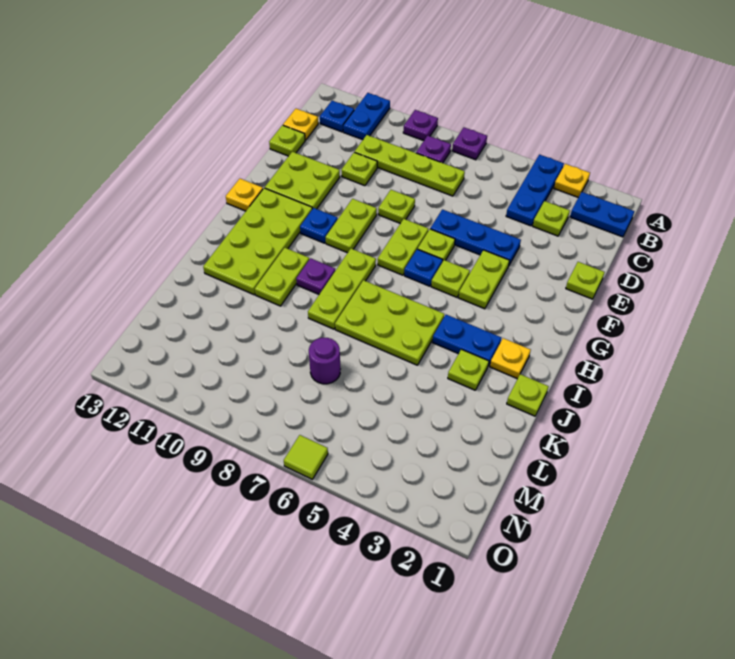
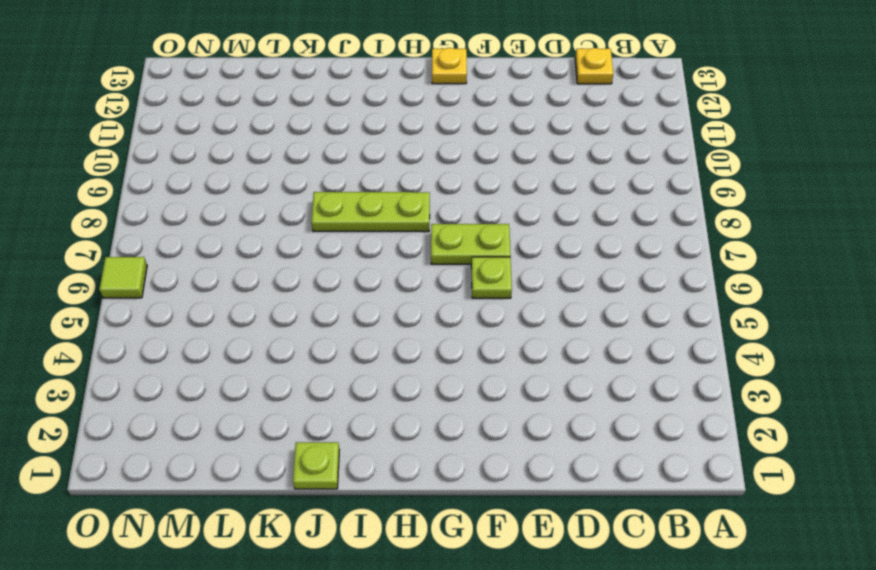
none -> yellow plate A3 level 1
none -> blue plate A4:C4 level 1
none -> purple plate A7 level 1
none -> purple plate A9 level 1

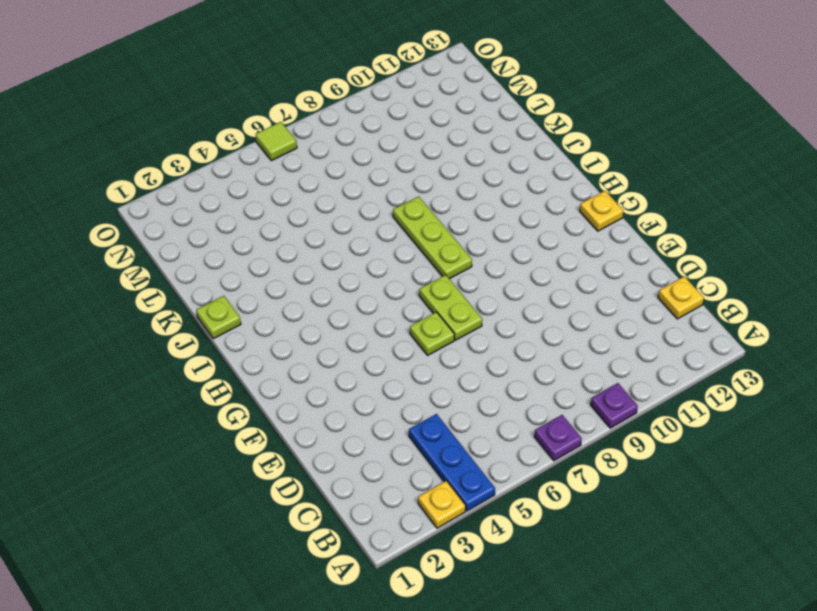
none -> blue plate A11:B11 level 1
none -> blue plate B1:B2 level 1
none -> purple plate B8 level 1
none -> blue plate B12 level 1

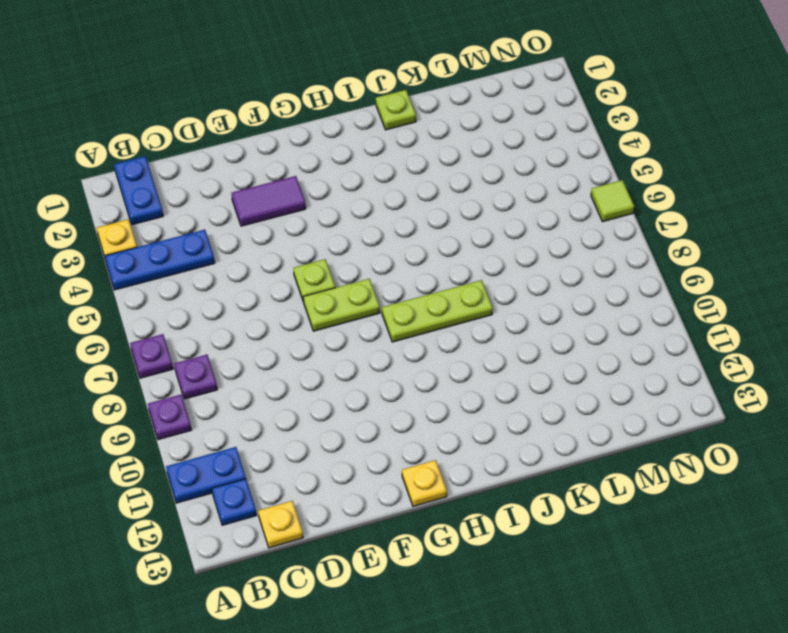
purple tile E3:F3 level 1 -> none
none -> lime plate C3 level 1
none -> lime plate C7:C10 level 1
none -> lime plate D10 level 1
none -> lime plate D13 level 1

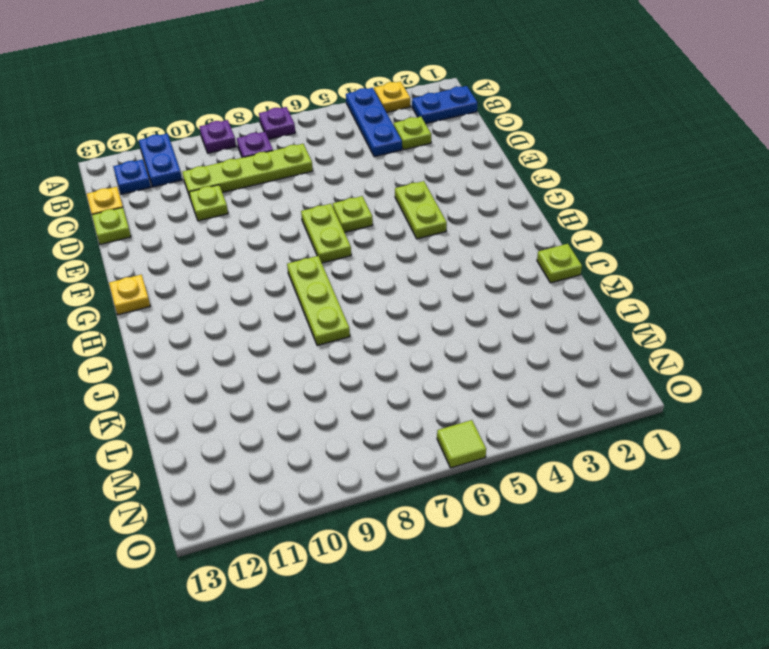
none -> lime plate E1 level 1
none -> blue plate E4:E6 level 1
none -> lime plate E8 level 1
none -> lime plate E11:F12 level 1

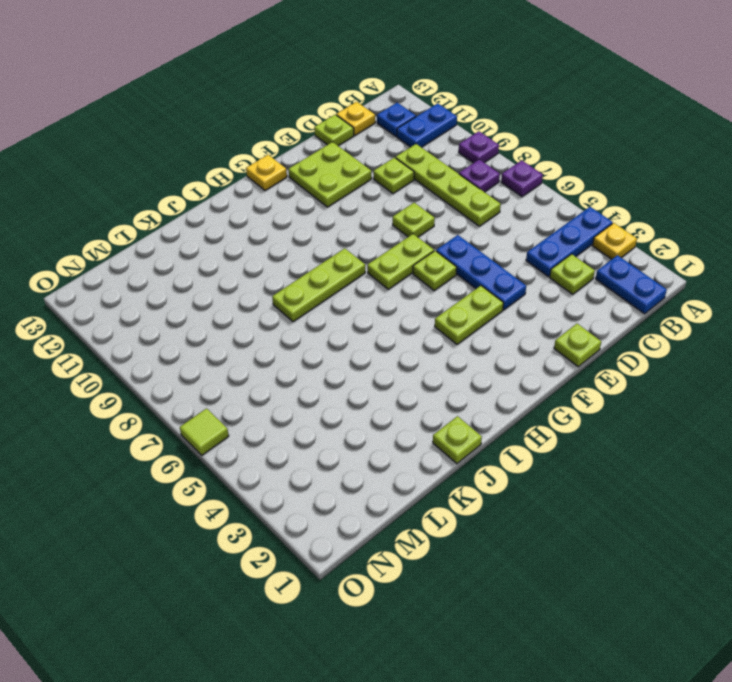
none -> lime plate F9:G9 level 1
none -> lime plate G5 level 1
none -> blue plate G6 level 1
none -> blue plate G10 level 1

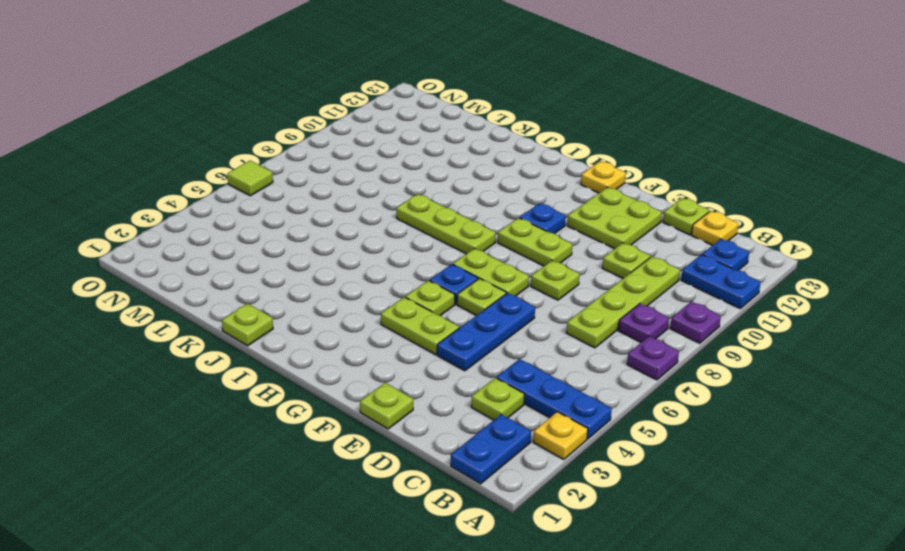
none -> lime plate G11:J12 level 1
none -> yellow plate I2 level 1
none -> blue plate I3:I4 level 1
none -> lime plate I5:J7 level 1

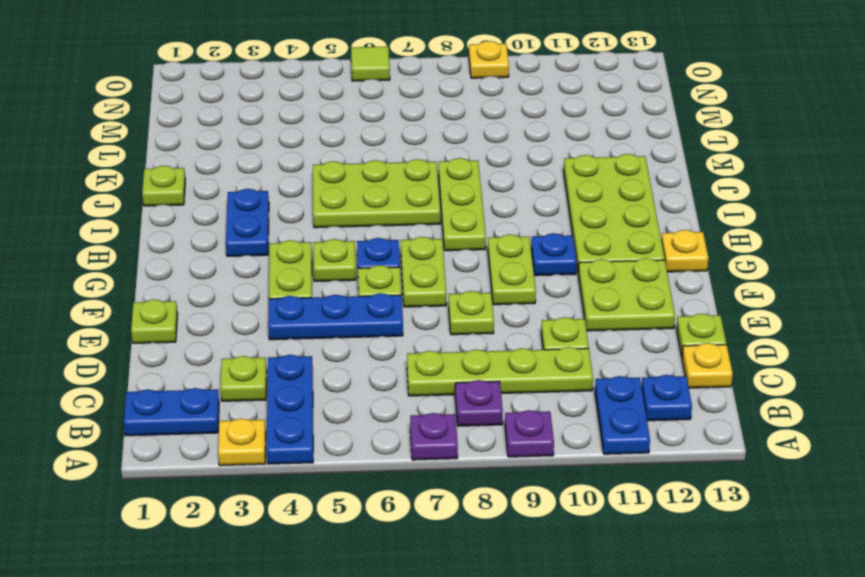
blue plate H3:I3 level 1 -> blue plate I3:I4 level 1
yellow plate O9 level 1 -> yellow plate I2 level 1
none -> purple plate I9 level 1
none -> lime plate I10:J10 level 1
none -> lime plate J3 level 1
none -> purple round brick L7 level 1

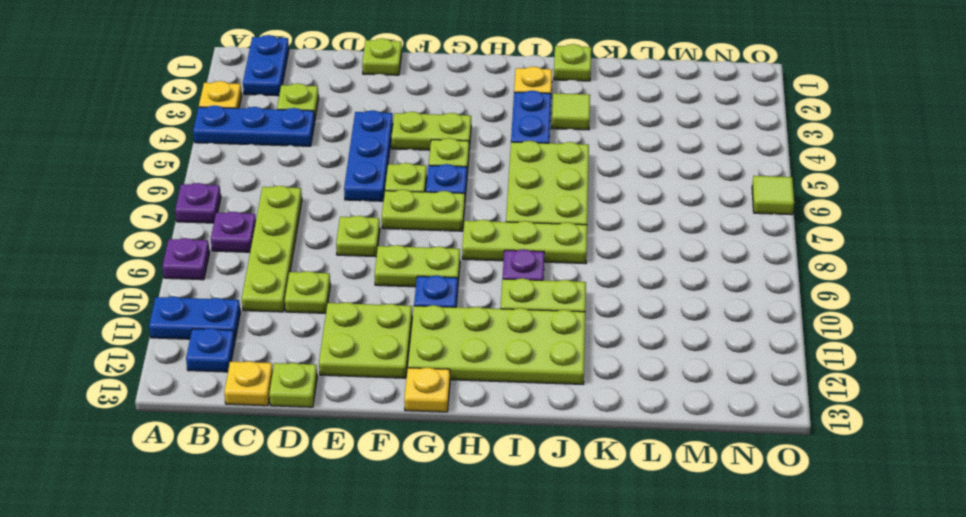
lime tile J3 level 1 -> lime plate J3 level 1
none -> purple round brick L7 level 1

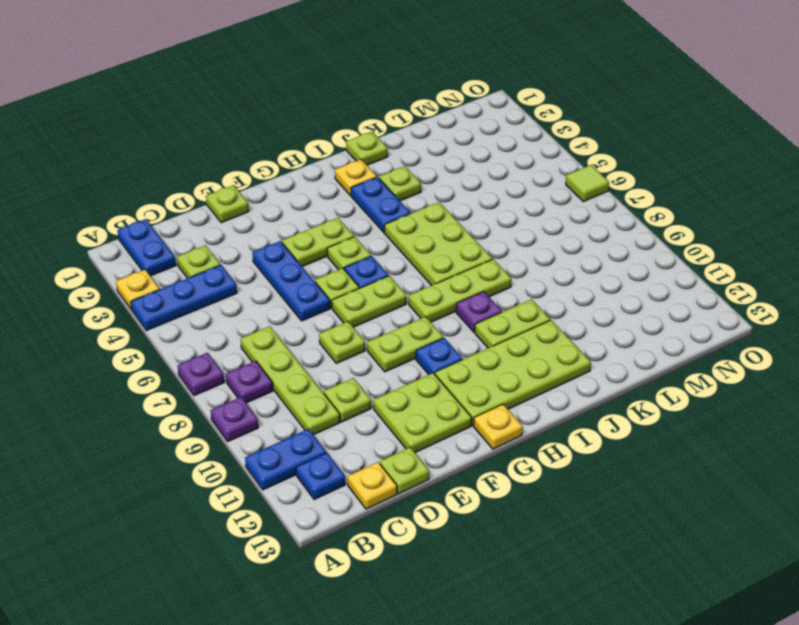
none -> purple round brick L7 level 1

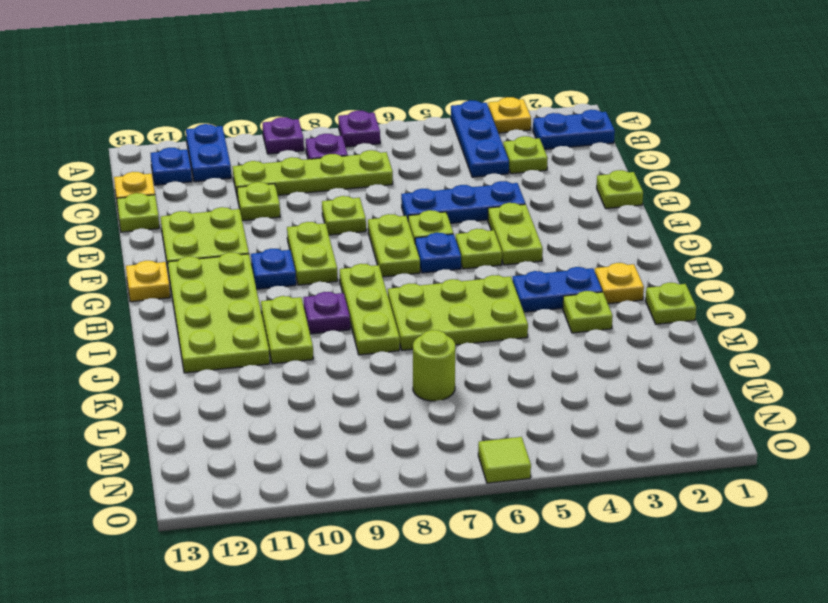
lime round brick L7 level 1 -> purple round brick L7 level 1

